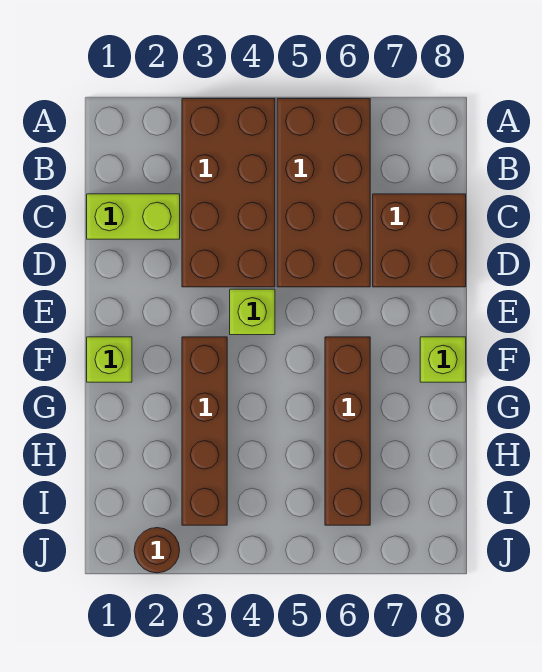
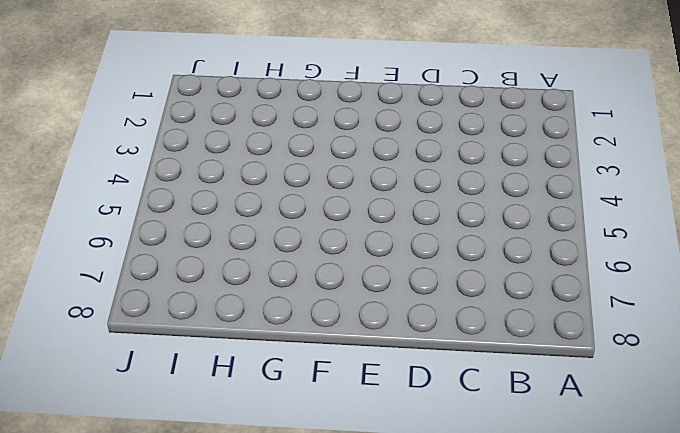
none -> brown brick A3:D4 level 1
none -> brown brick A5:D6 level 1

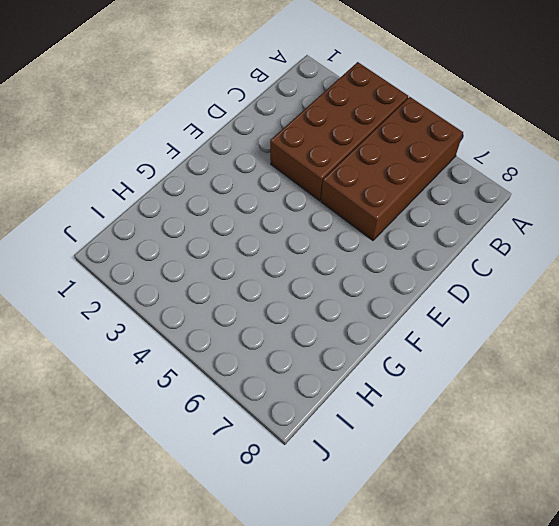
none -> lime brick C1:C2 level 1
none -> brown brick C7:D8 level 1

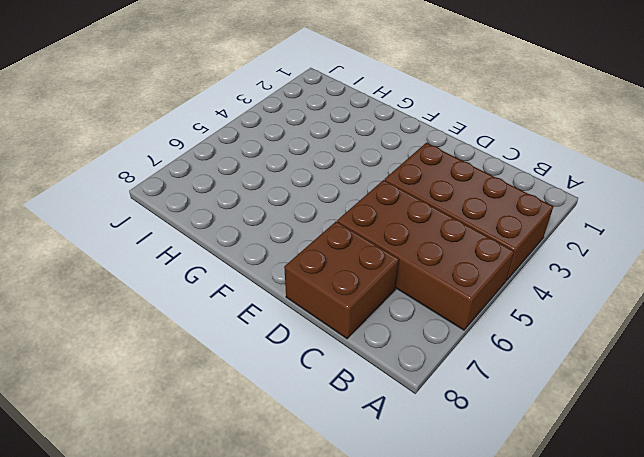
none -> lime brick C1:C2 level 1
none -> lime brick E4 level 1

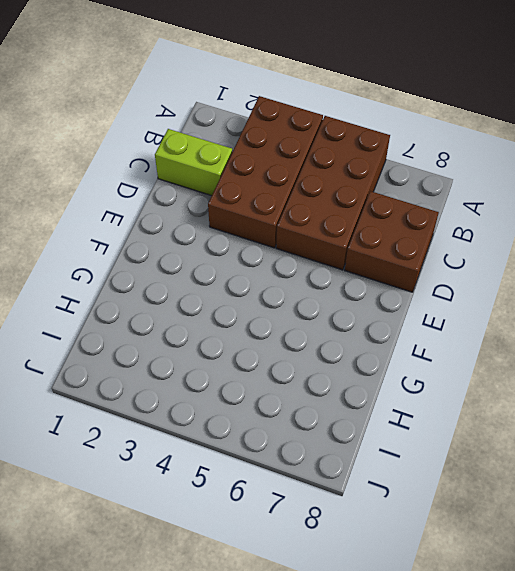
none -> lime brick E4 level 1
none -> lime brick F1 level 1

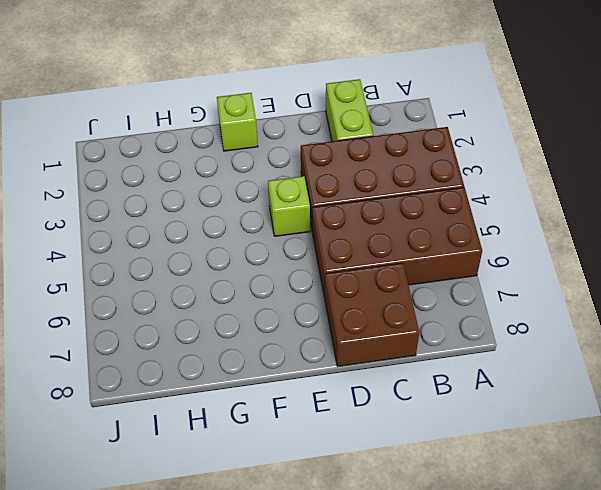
none -> brown brick F3:I3 level 1
none -> brown brick F6:I6 level 1

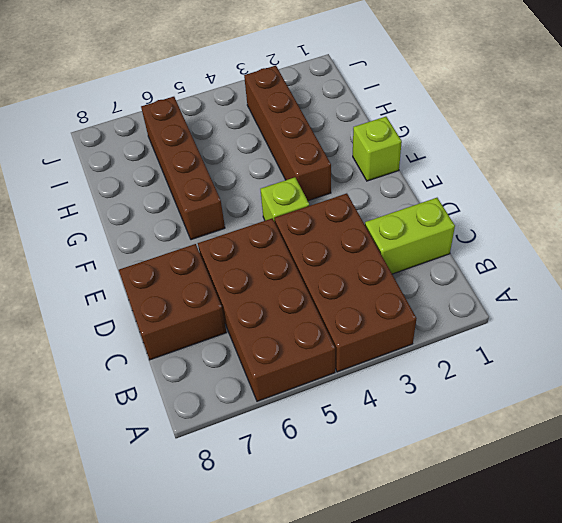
none -> lime brick F8 level 1
none -> brown round brick J2 level 1

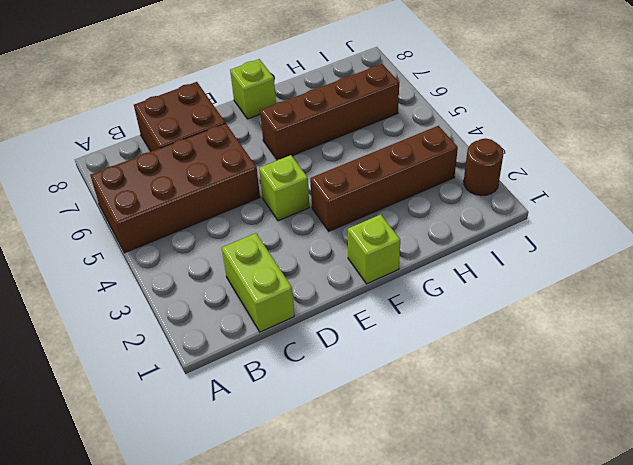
none -> brown brick A3:D4 level 1

